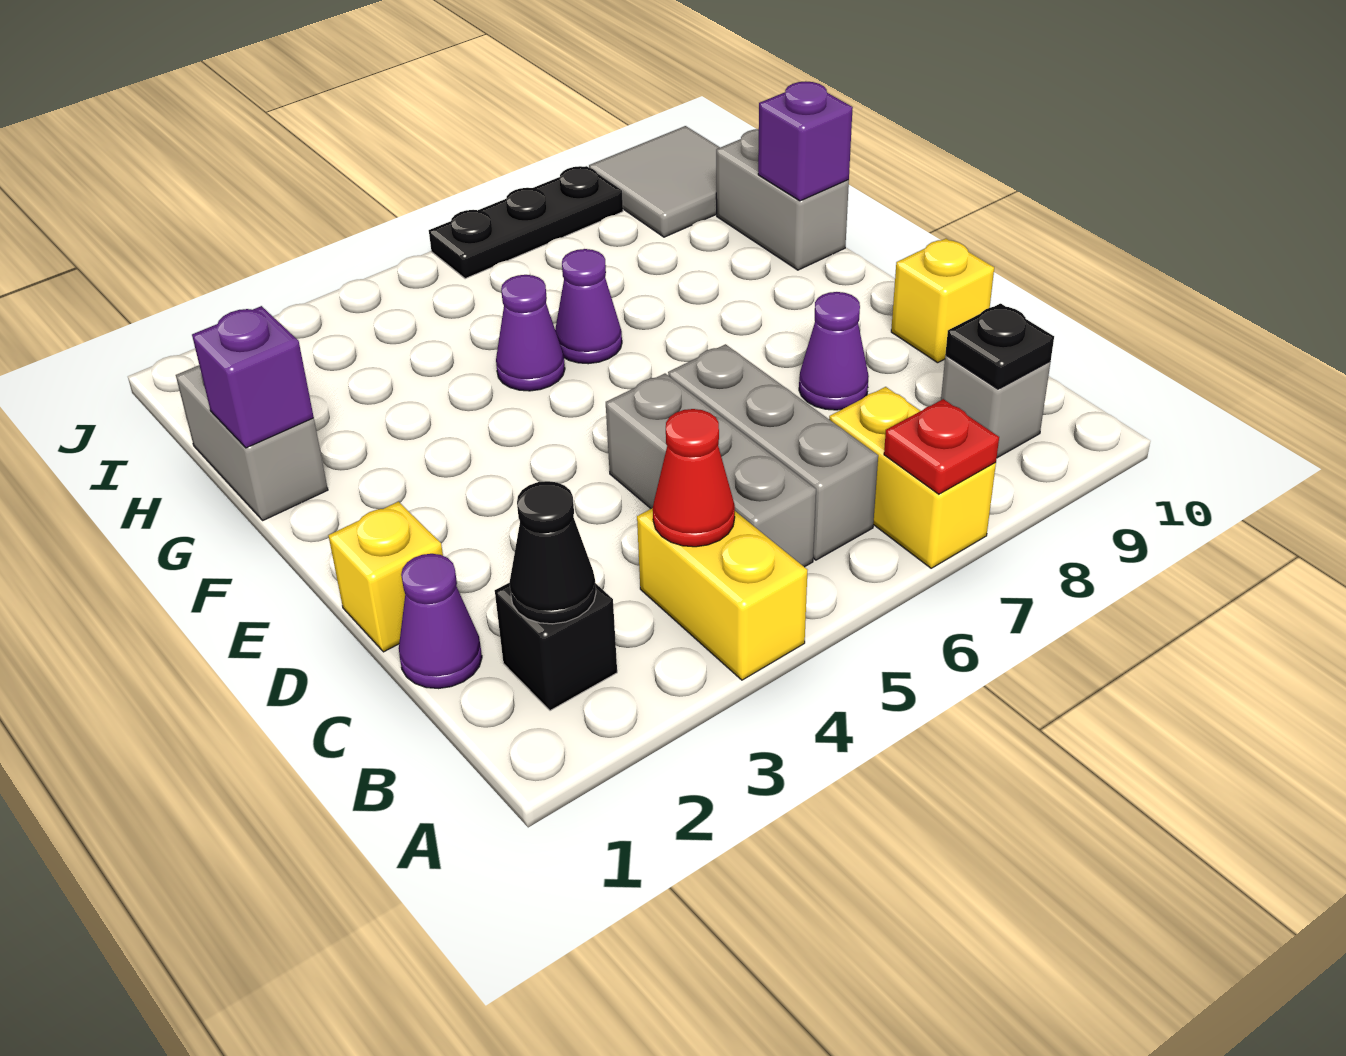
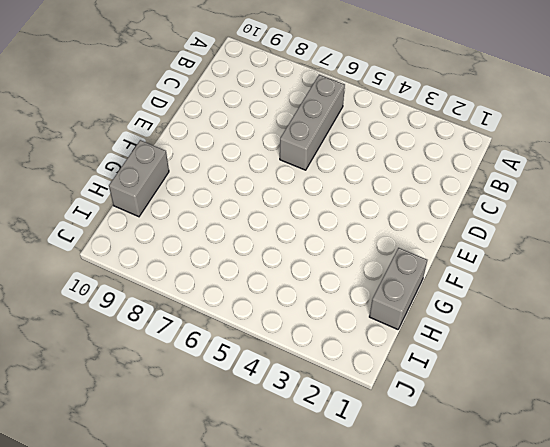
none -> yellow brick A4:B4 level 1
none -> yellow brick A7:B7 level 1
none -> black brick B2 level 1

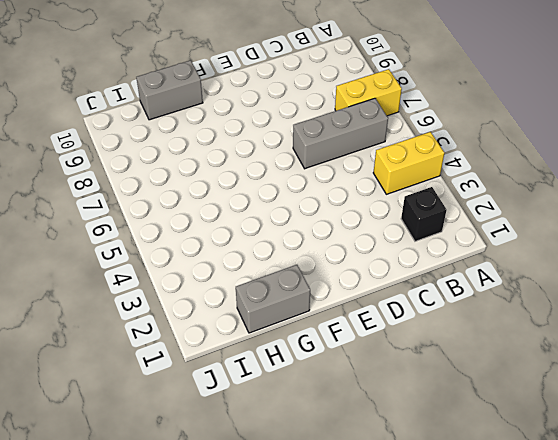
none -> grey brick B5:D5 level 1
none -> grey brick B9 level 1
none -> purple cone C1 level 1

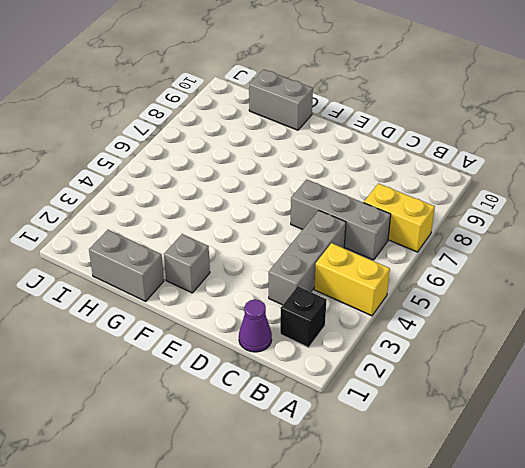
grey brick C3:C5 level 1 -> grey brick B5:D5 level 1
grey brick F2 level 1 -> grey brick B9 level 1
none -> yellow brick D1 level 1
none -> purple cone D8 level 1
none -> yellow brick D10 level 1

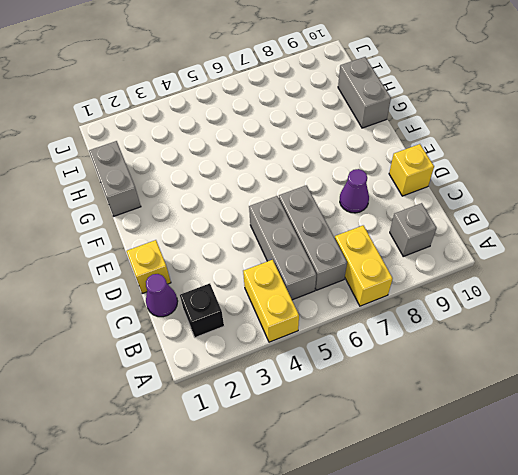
none -> purple cone G5 level 1
none -> purple cone G6 level 1
none -> grey tile I9:J10 level 1

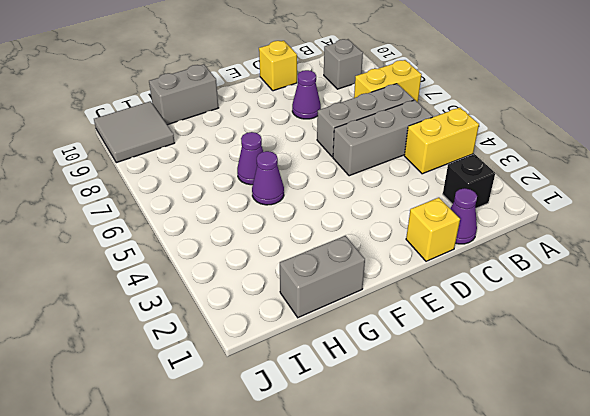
none -> black plate J6:J8 level 1
none -> red plate A7 level 2
none -> black cone B2 level 2

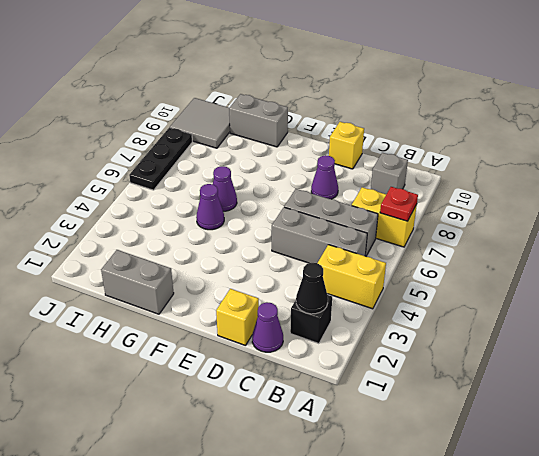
none -> red cone B4 level 2
none -> black plate B9 level 2
none -> purple brick G1 level 2

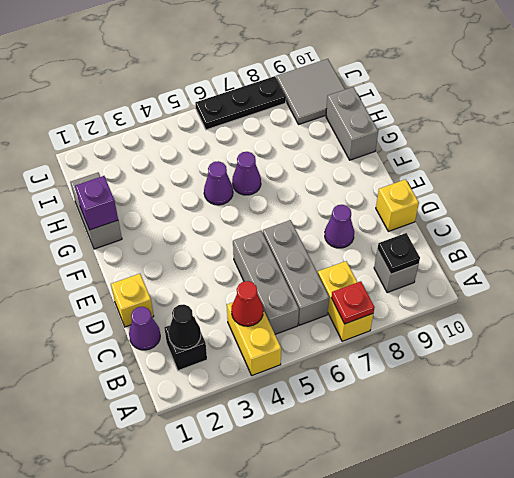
none -> purple brick G10 level 2

